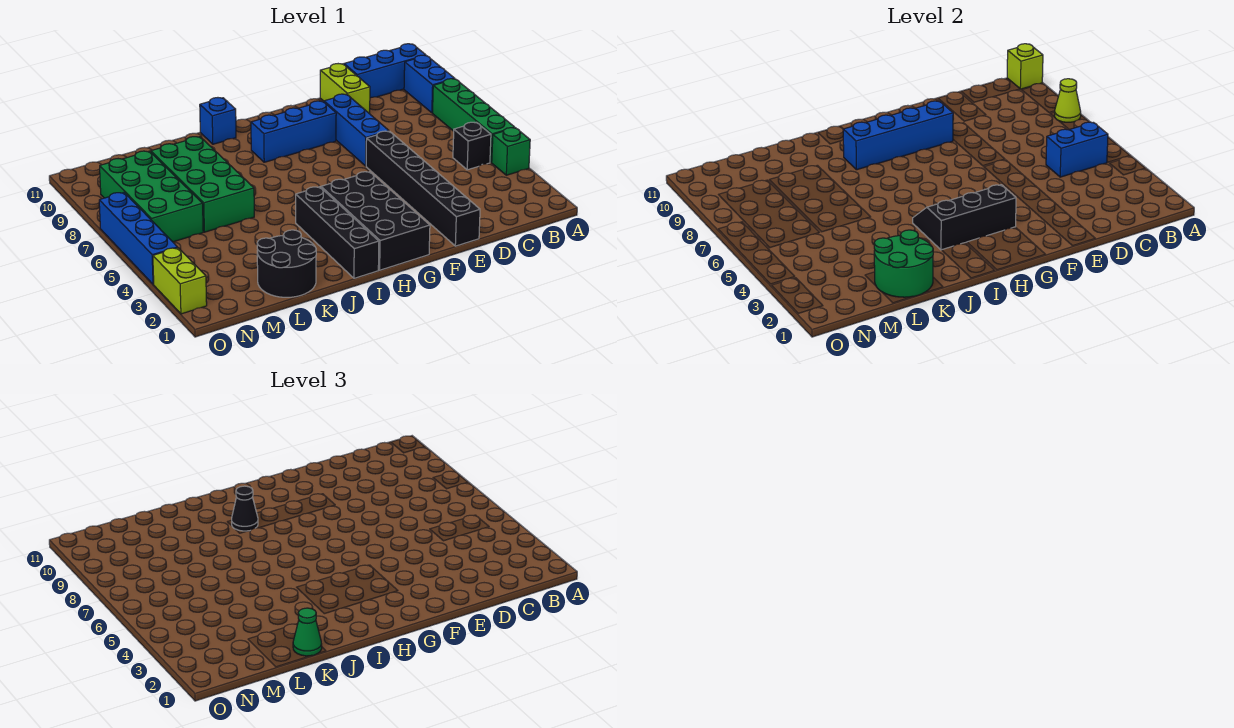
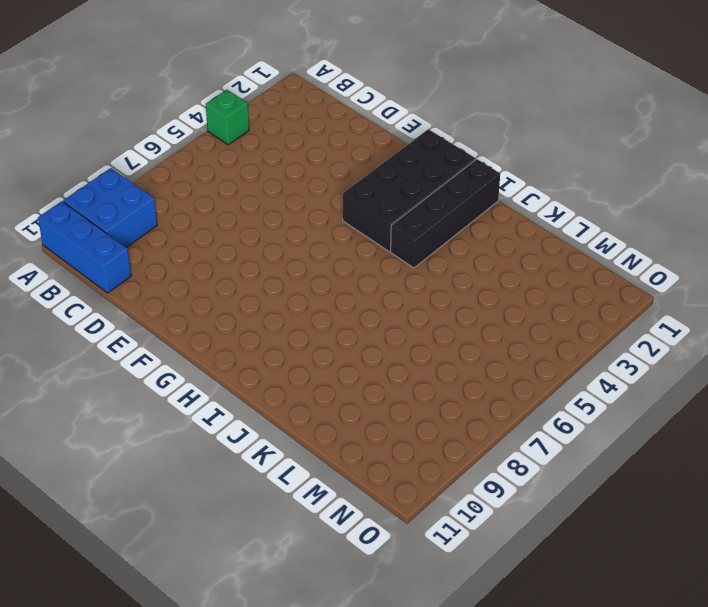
blue brick A9:B10 level 1 -> blue brick A9:A10 level 1
none -> green brick A5:A8 level 1
none -> black brick B5 level 1
none -> lime brick D10:D11 level 1

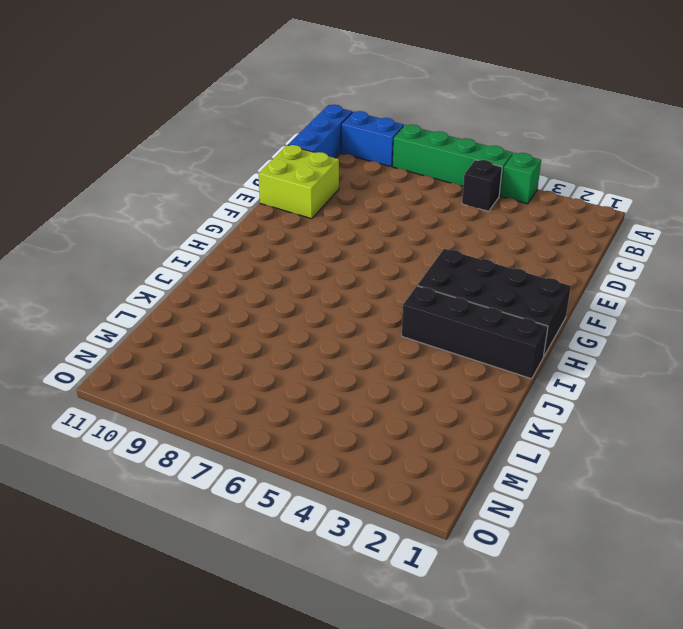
lime brick D10:E11 level 1 -> lime brick D10:D11 level 1
none -> black brick E1:E6 level 1
none -> blue brick E7:E9 level 1
none -> blue brick F9:H9 level 1

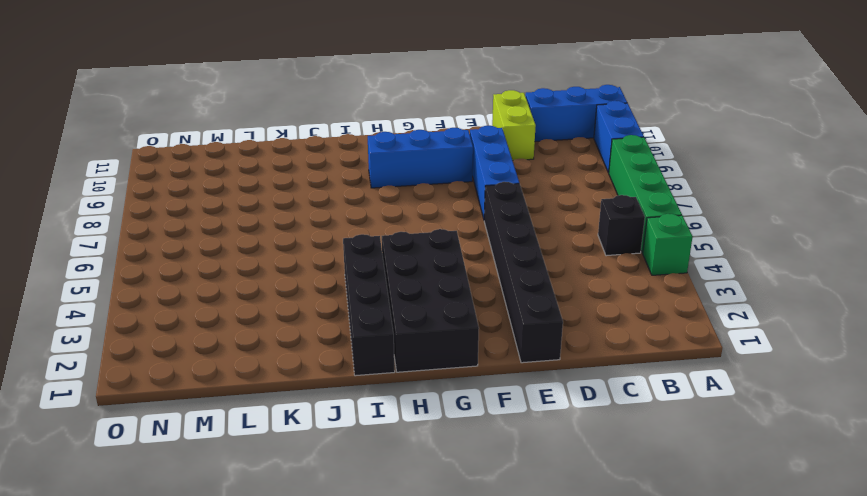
none -> blue brick I11 level 1
none -> black round brick K1:L2 level 1
none -> green brick K6:L9 level 1

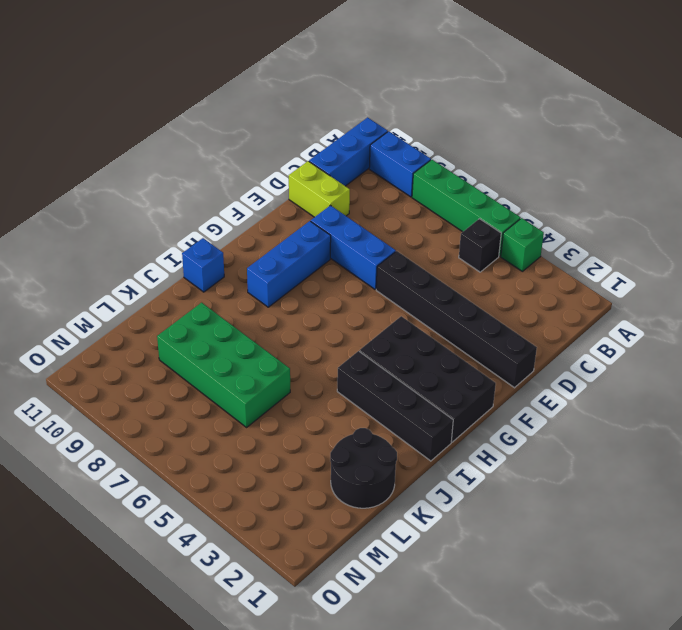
none -> green brick M6:N9 level 1
none -> lime brick O2:O3 level 1
none -> blue brick O4:O7 level 1

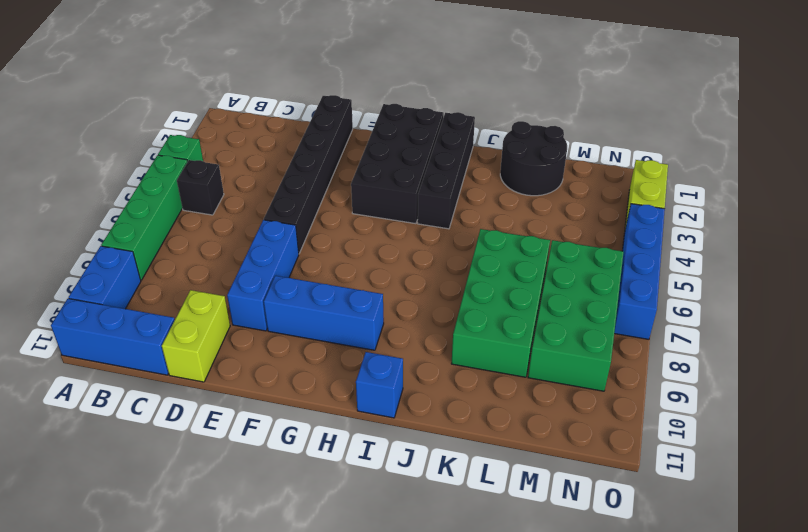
none -> lime cone A8 level 2
none -> lime brick A11 level 2
none -> blue brick B5:C5 level 2

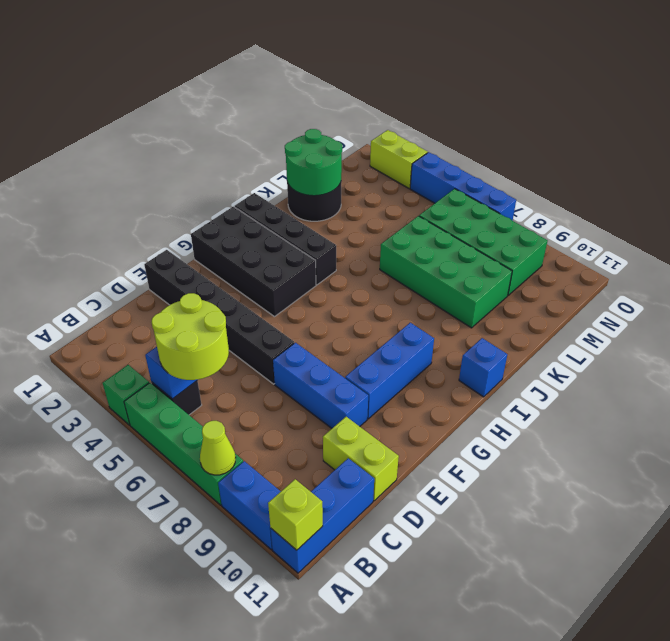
lime round brick B5:C6 level 3 -> none
none -> blue brick F9:I9 level 2
none -> black slope G3:I4 level 2 top 3
none -> black cone I9 level 3

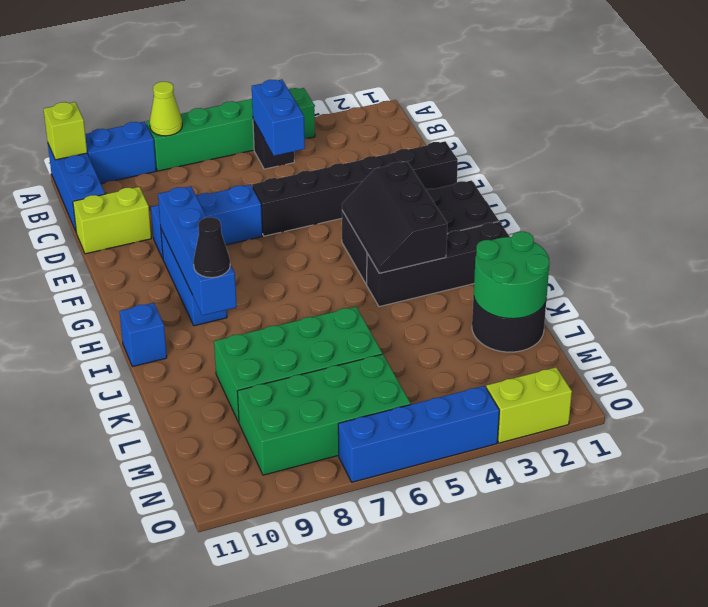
none -> green cone K1 level 3

